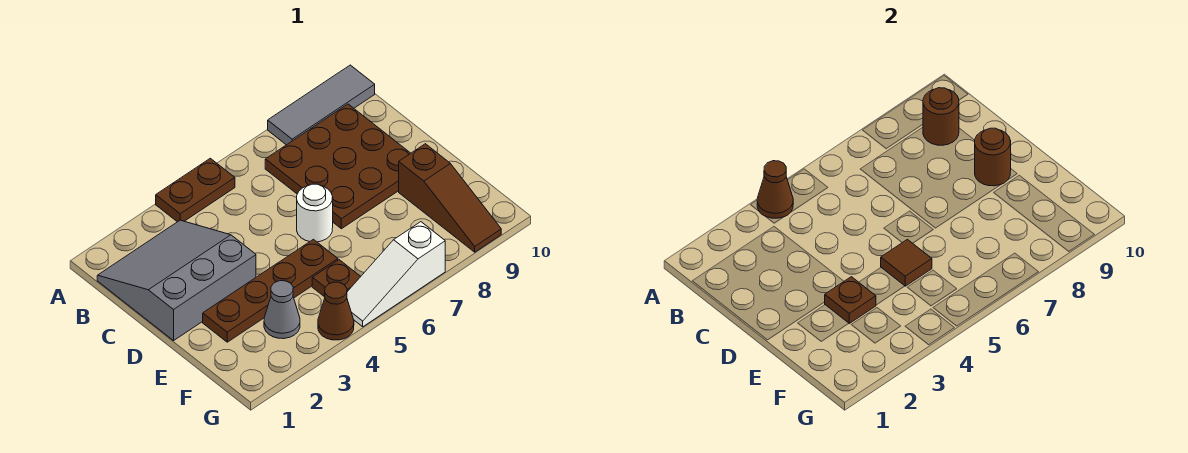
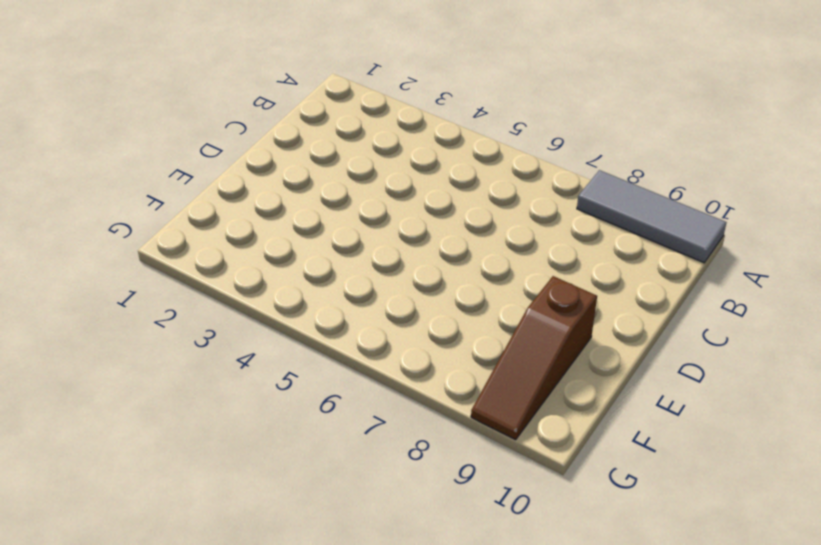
none -> brown plate A4:A5 level 1
none -> grey slope B1:D3 level 1 top D
none -> brown plate B7:D9 level 1

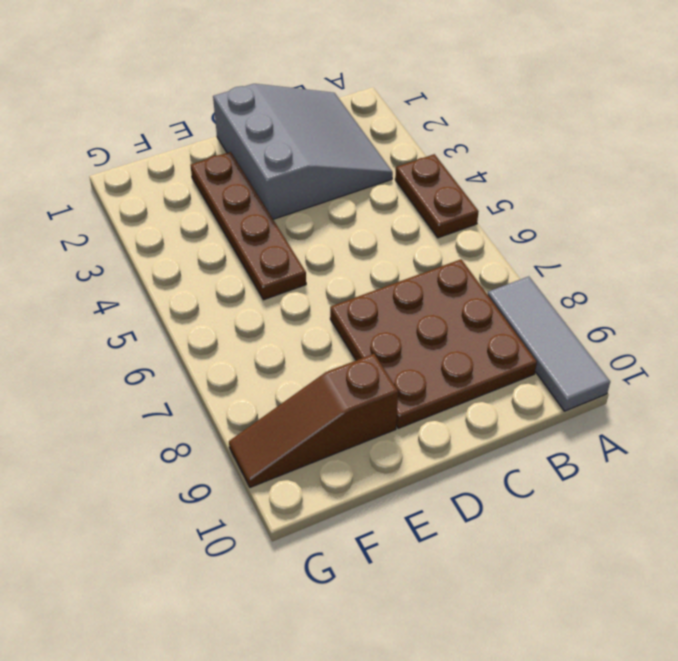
none -> white round brick D6 level 1
none -> grey cone F3 level 1
none -> brown plate F5 level 1

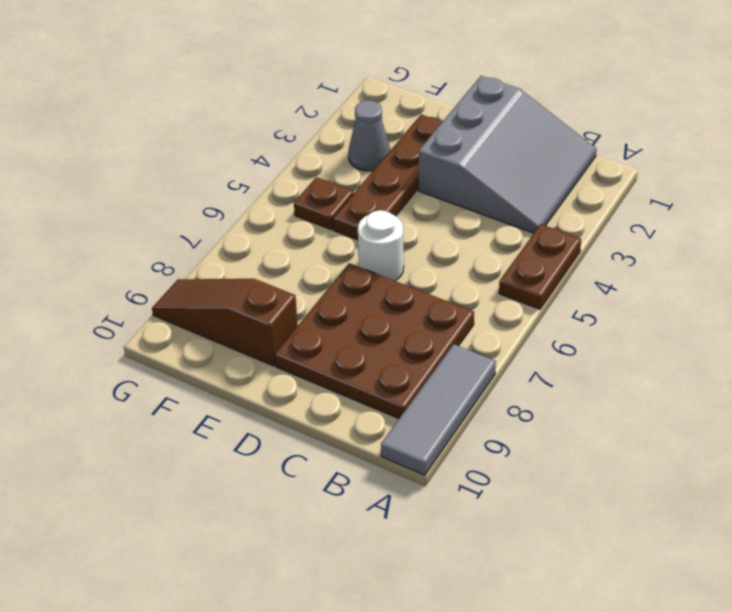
none -> brown cone G4 level 1
none -> white slope G5:G7 level 1 top 7
none -> brown cone A4 level 2

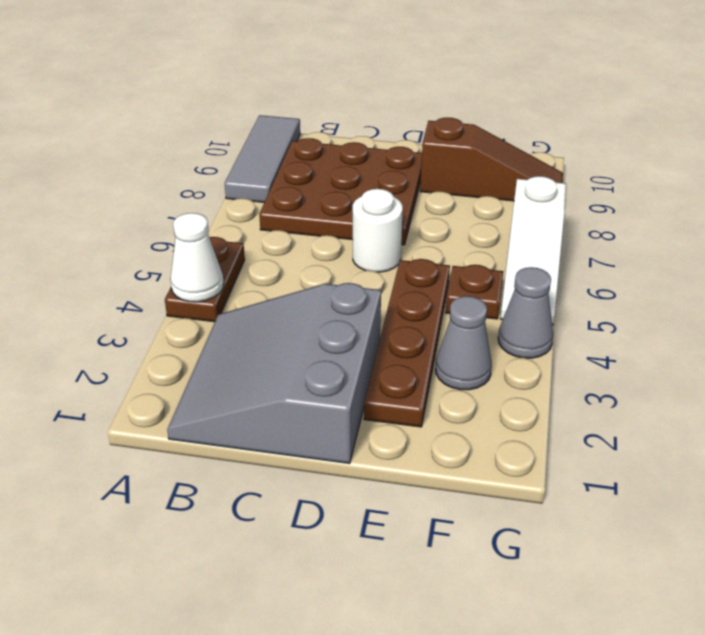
white cone A4 level 2 -> brown cone A4 level 2
grey cone G4 level 1 -> brown cone G4 level 1
none -> brown round brick B9 level 2
none -> brown round brick D9 level 2
none -> brown plate E3 level 2

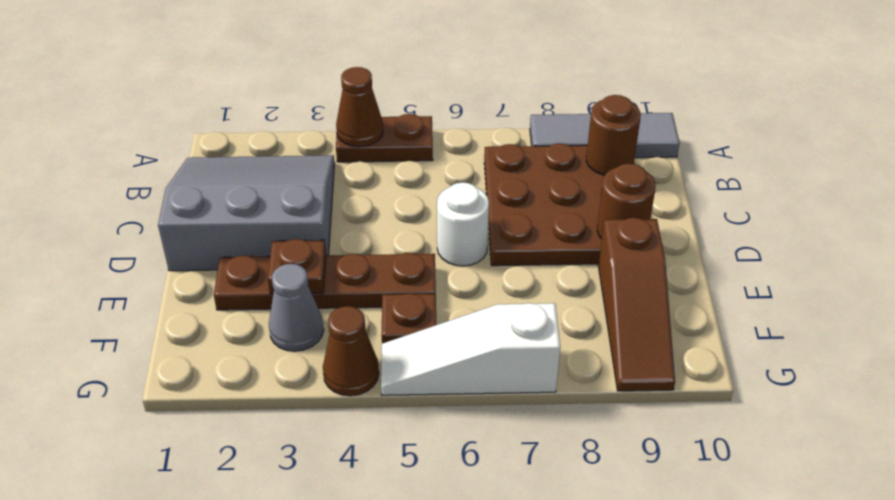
none -> brown tile E5 level 2

